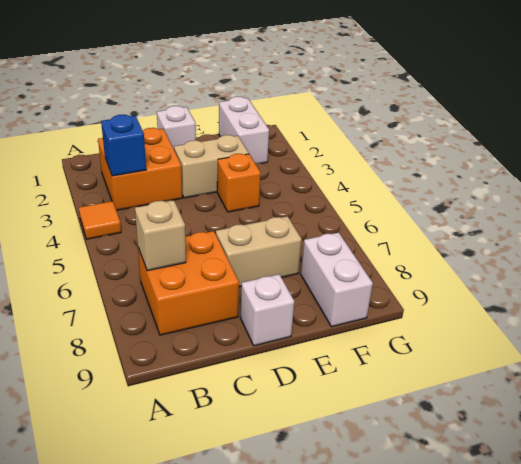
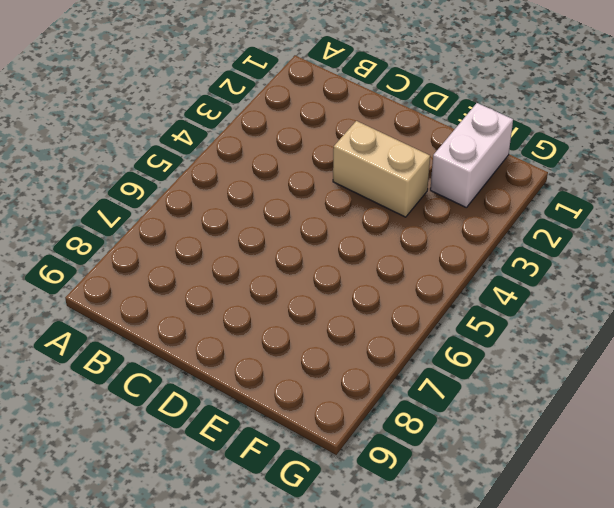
none -> orange tile A4 level 1
none -> orange brick B2:C3 level 1
none -> orange brick B7:C8 level 1

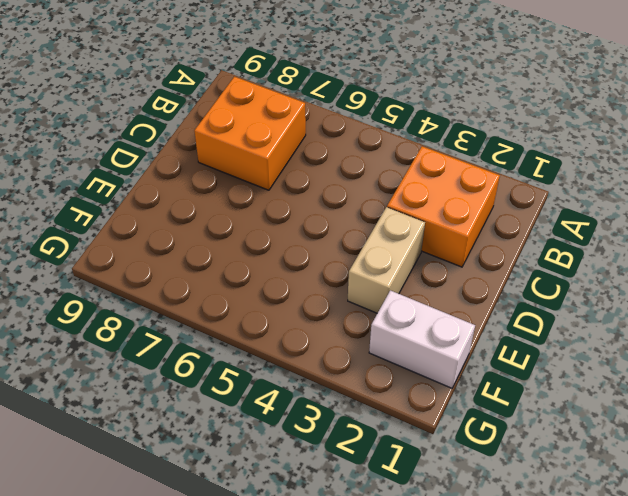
none -> orange tile A4 level 1
none -> white brick D1 level 1
none -> tan brick D7:E7 level 1

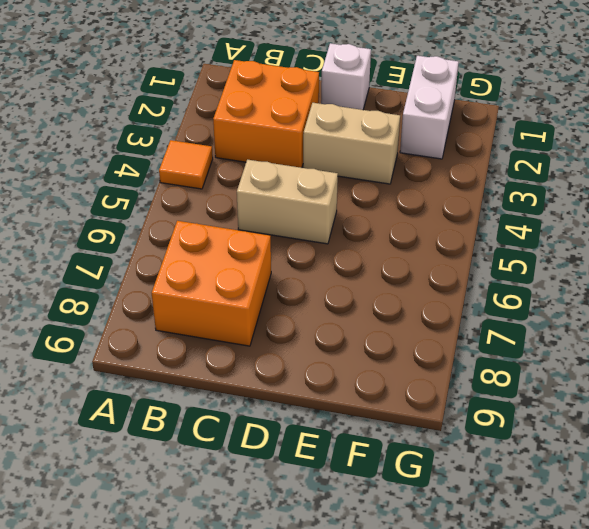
tan brick C5:D5 level 1 -> tan brick D7:E7 level 1
none -> white brick D9 level 1
none -> orange brick E4 level 1
none -> white brick F8:F9 level 1

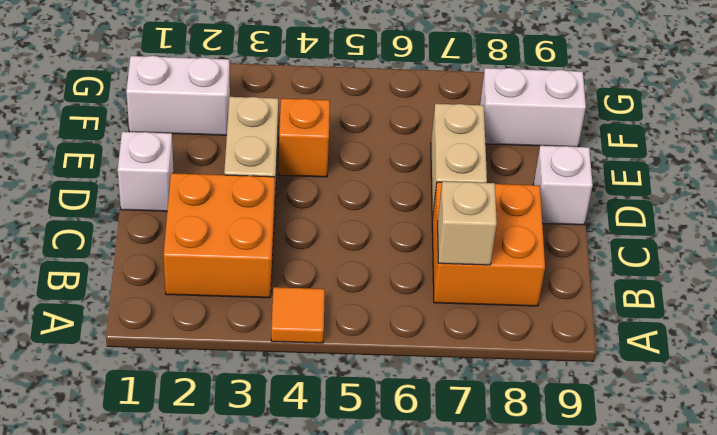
none -> blue brick B3 level 2

